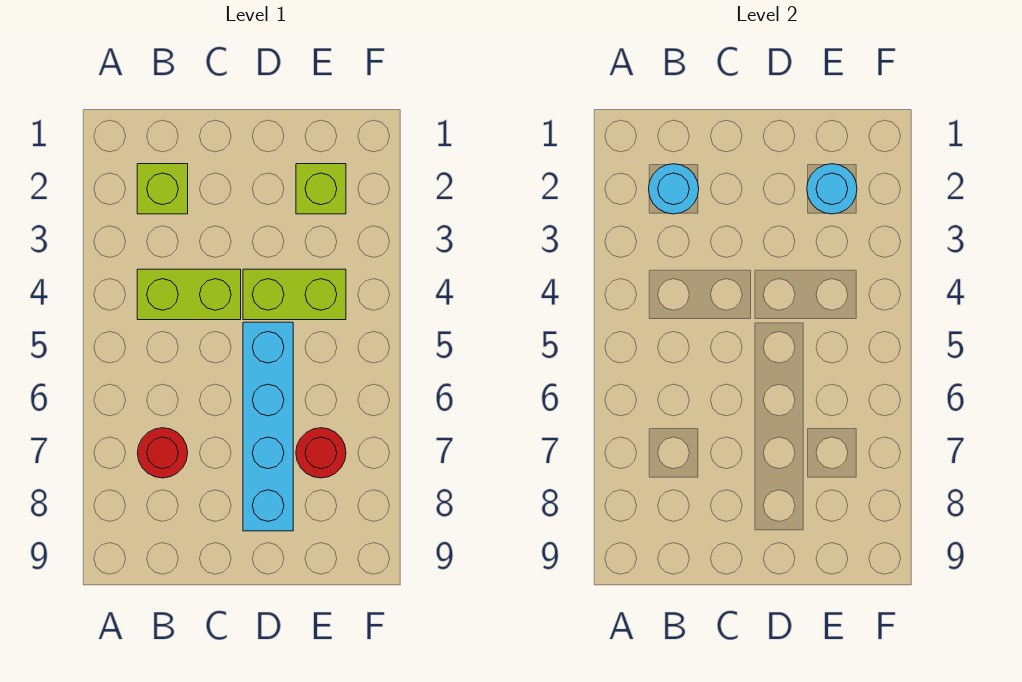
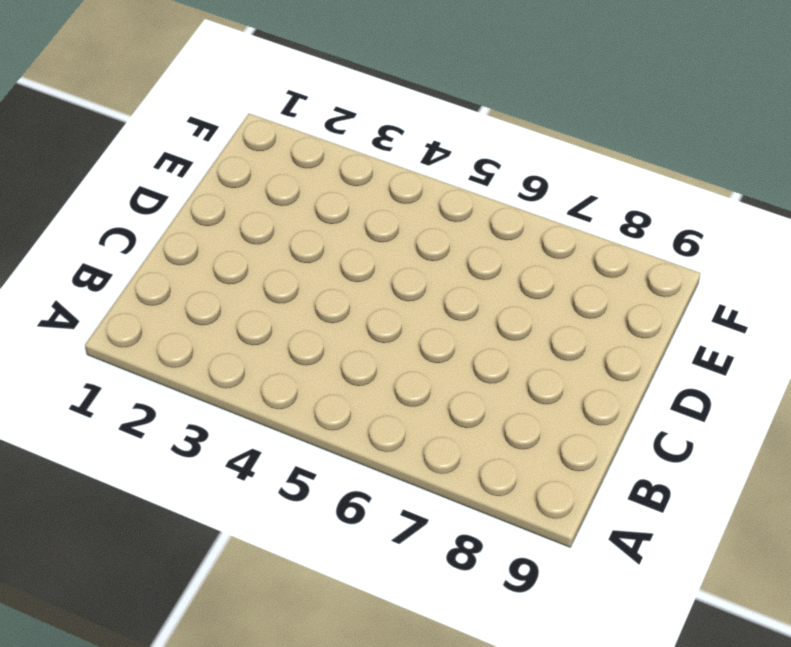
none -> lime brick B2 level 1
none -> lime brick B4:C4 level 1

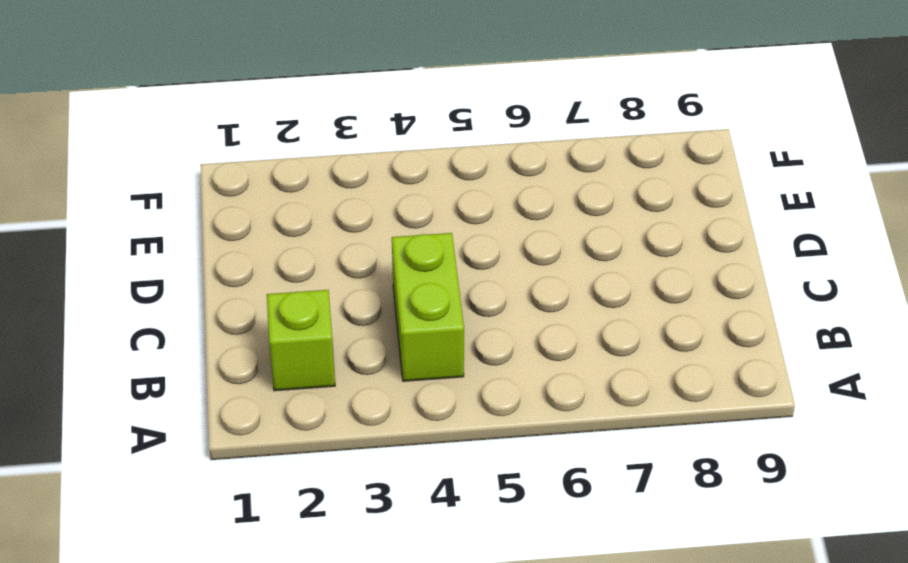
none -> red round brick B7 level 1
none -> lime brick D4:E4 level 1

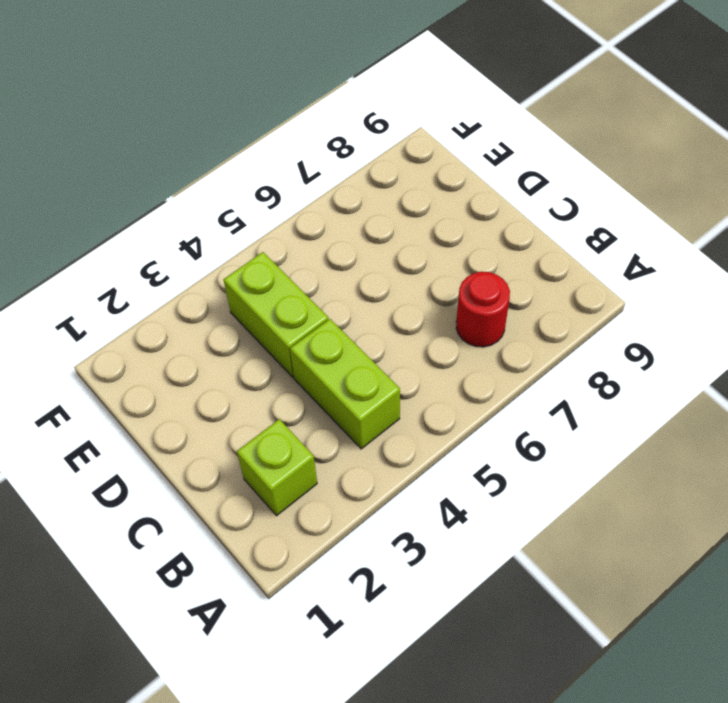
none -> cyan brick D5:D8 level 1
none -> lime brick E2 level 1

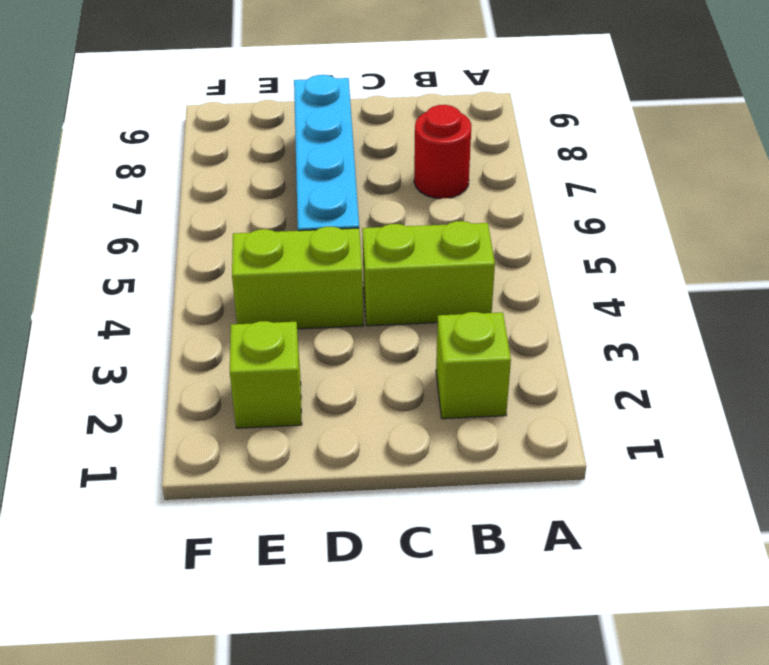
none -> red round brick E7 level 1
none -> cyan round brick B2 level 2

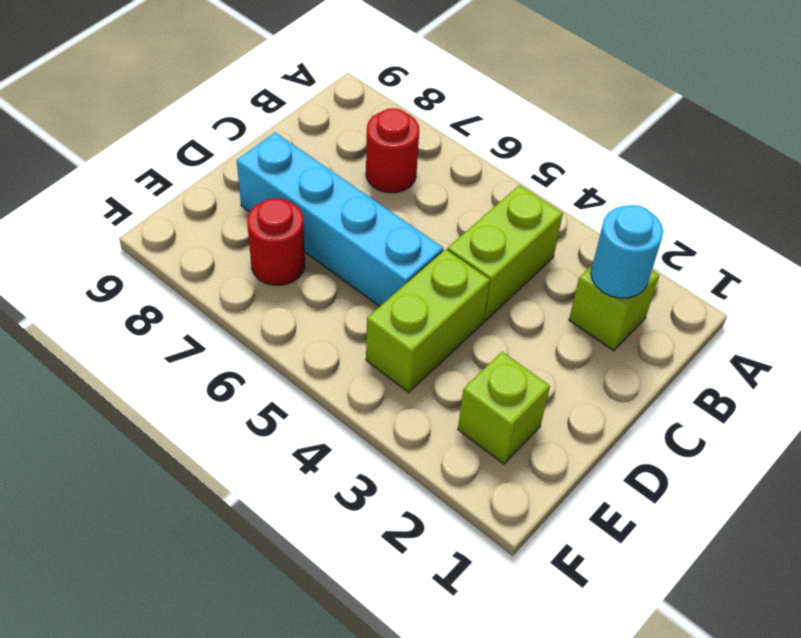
none -> cyan round brick E2 level 2

